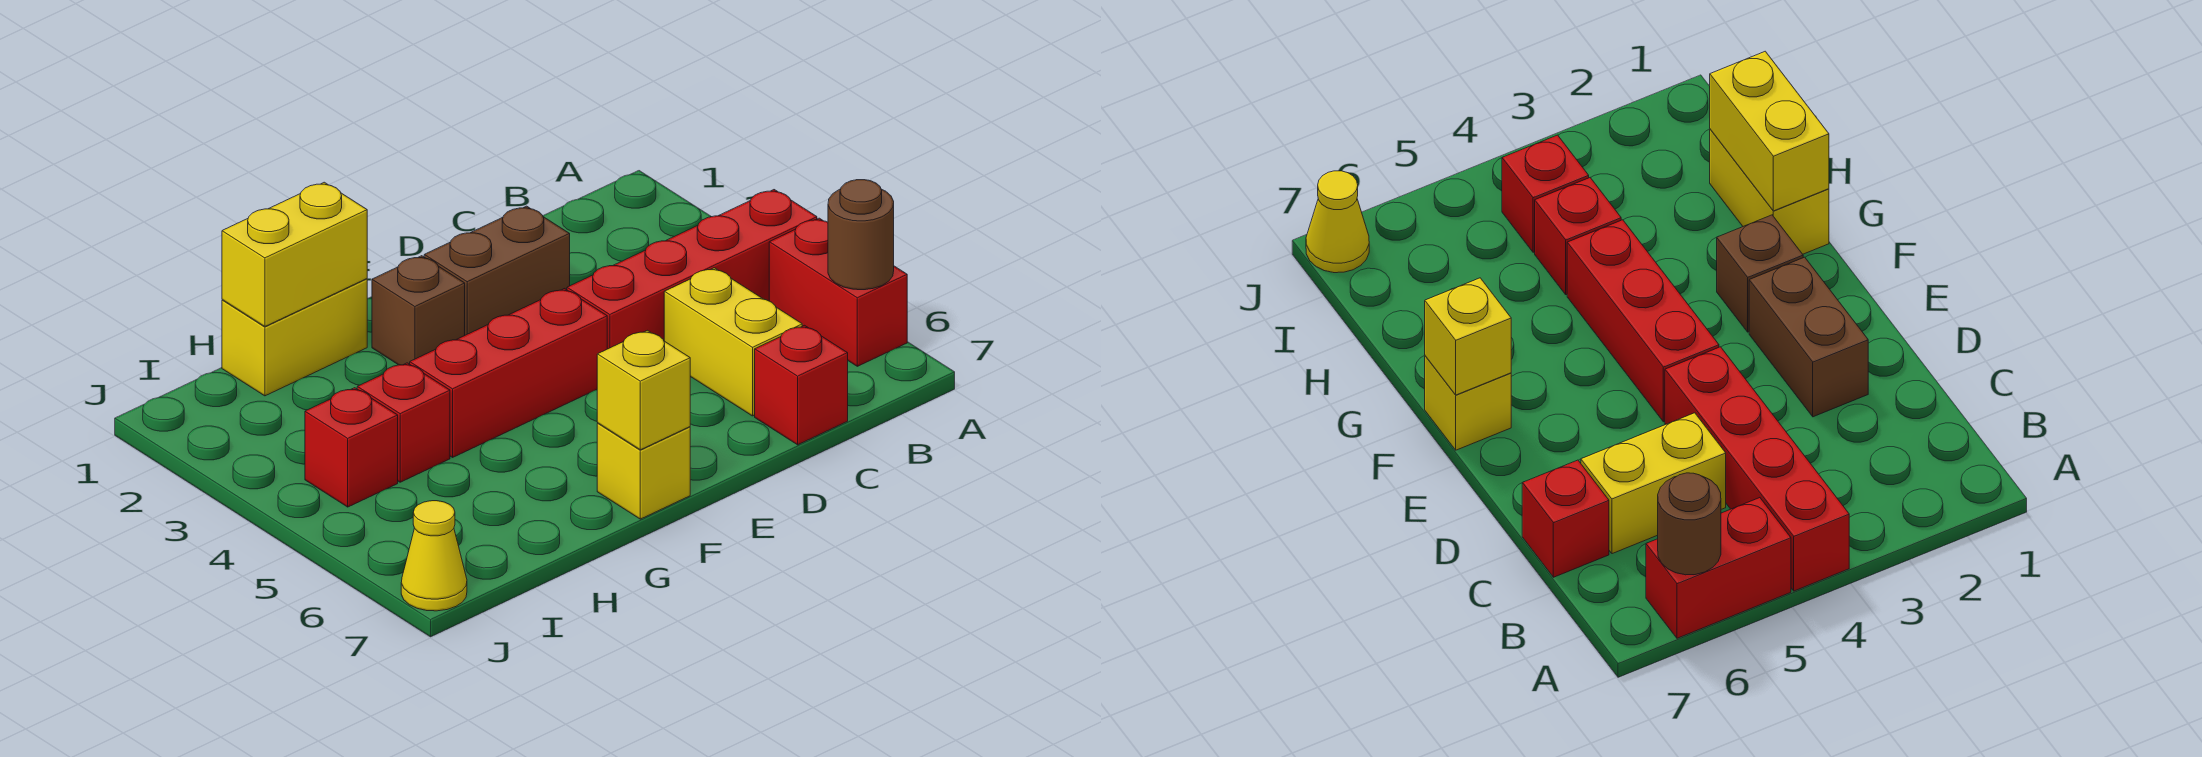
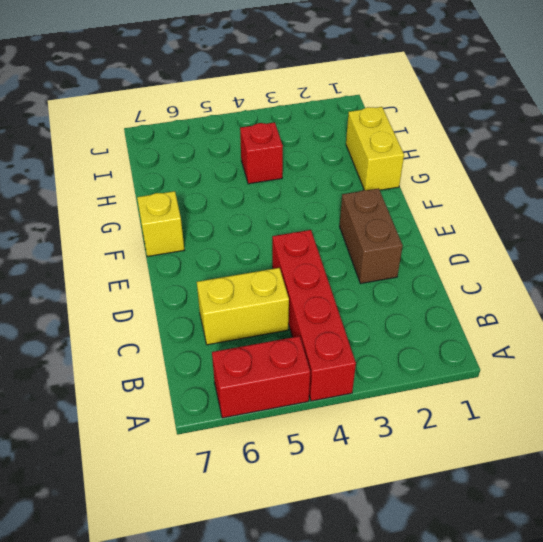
none -> red brick C7 level 1
none -> red brick E4:G4 level 1
none -> brown brick F2 level 1

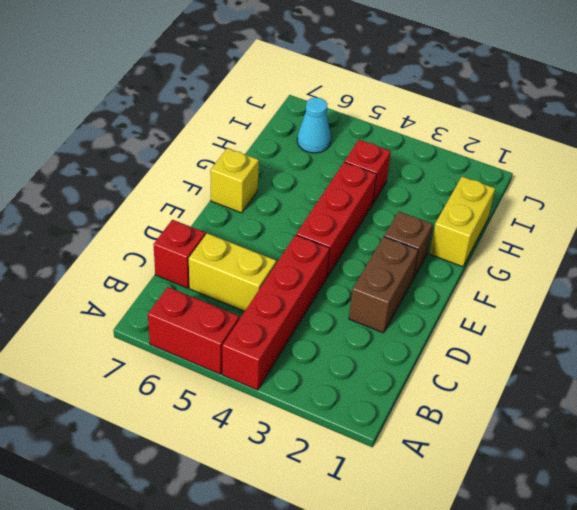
cyan cone I6 level 1 -> none
none -> red brick I4 level 1
none -> yellow cone J7 level 1
none -> brown round brick A6 level 2

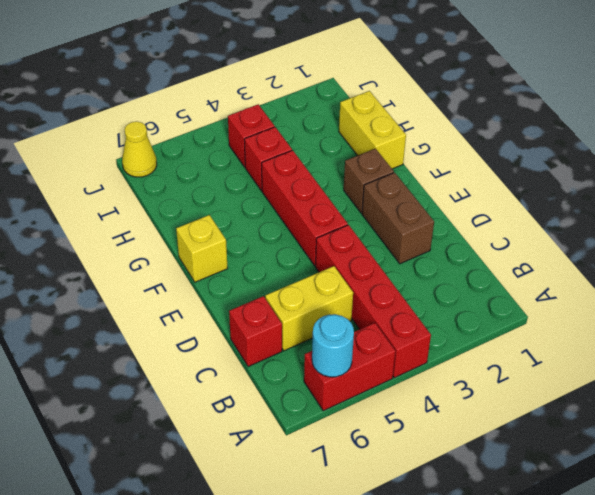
cyan round brick A6 level 2 -> brown round brick A6 level 2
none -> yellow brick F7 level 2
none -> yellow brick G1:H1 level 2

